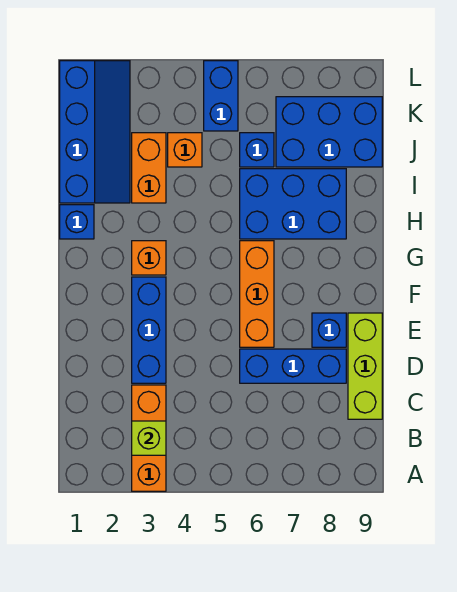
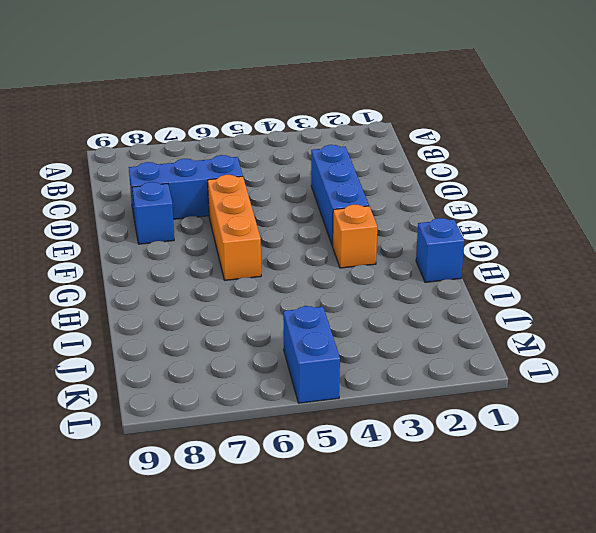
none -> orange brick A3:C3 level 1
none -> lime brick C9:E9 level 1
none -> blue brick H6:I8 level 1

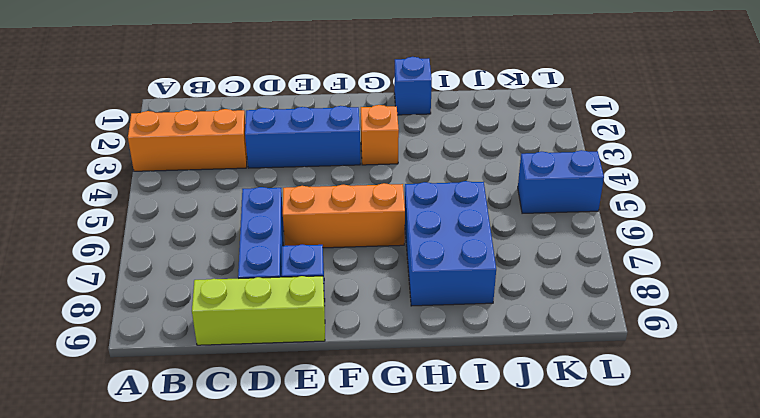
none -> blue slope I1:L2 level 1 top 1
none -> orange brick I3:J3 level 1
none -> orange brick J4 level 1

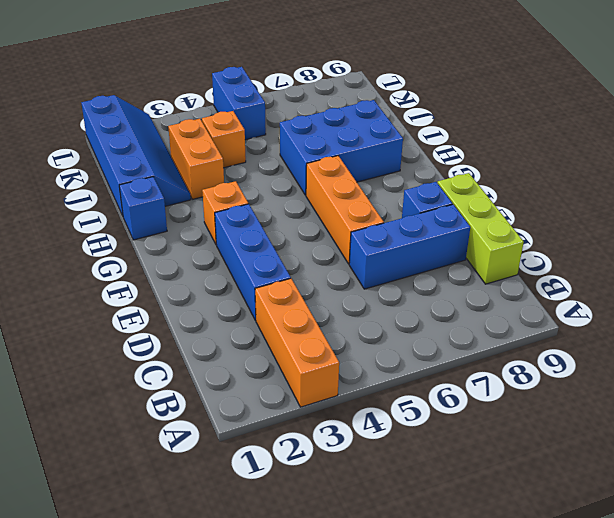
none -> blue brick J6 level 1
none -> blue brick J7:K9 level 1
none -> lime brick B3 level 2

